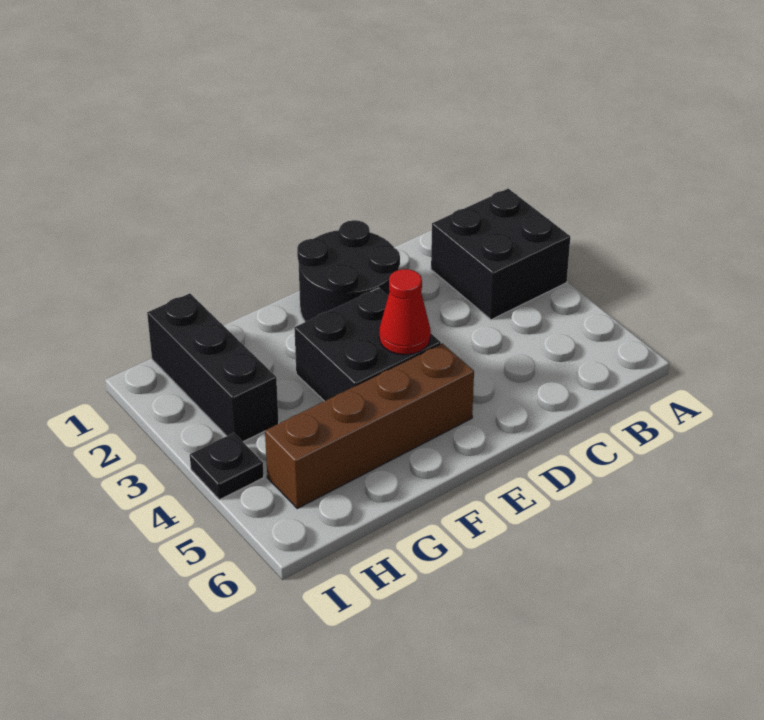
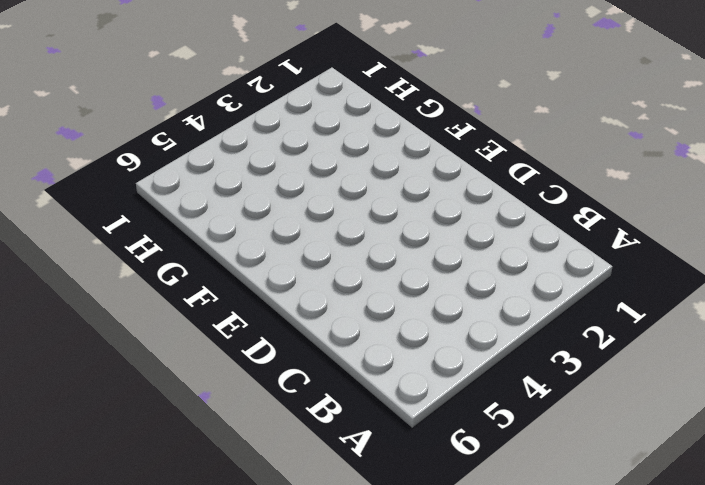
none -> black brick A2:B3 level 1
none -> black round brick D1:E2 level 1

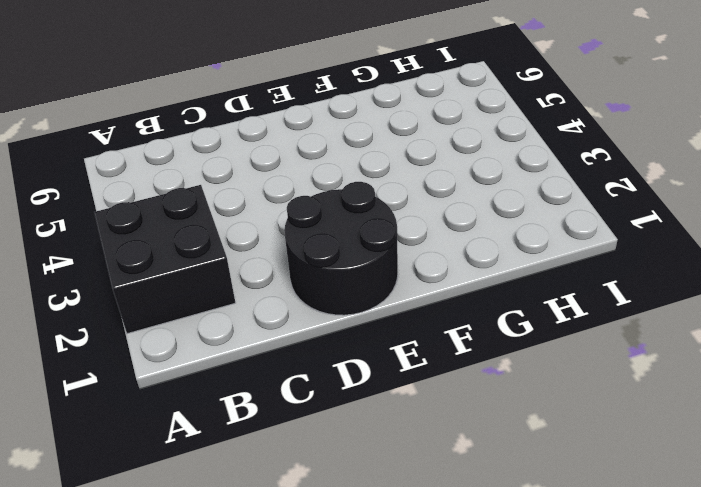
none -> black brick E3:F4 level 1
none -> brown brick E5:H5 level 1

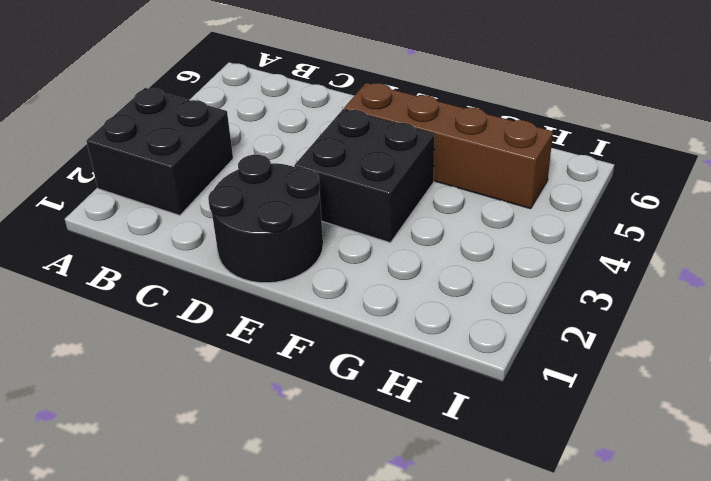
none -> black brick H1:H3 level 1
none -> black plate I4 level 1

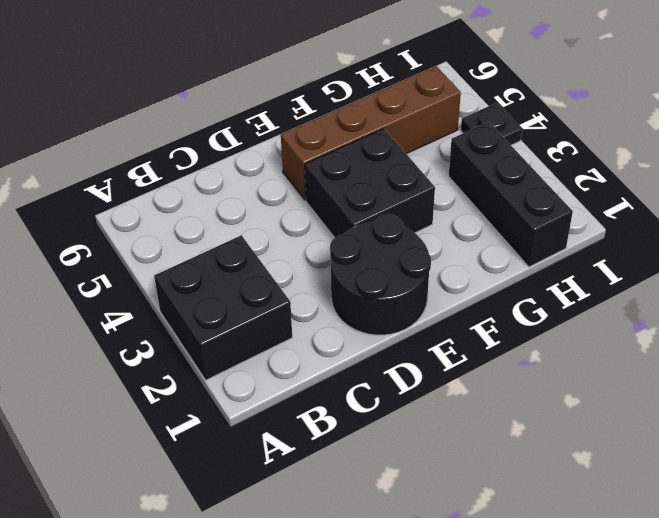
none -> red cone E4 level 2

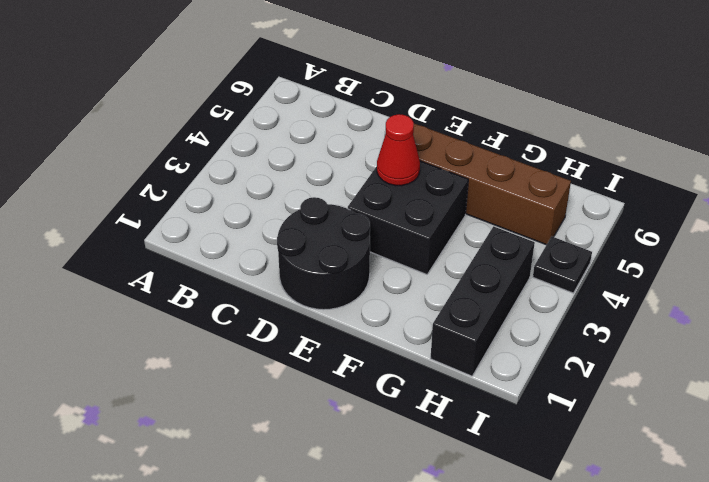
none -> black brick A2:B3 level 1

